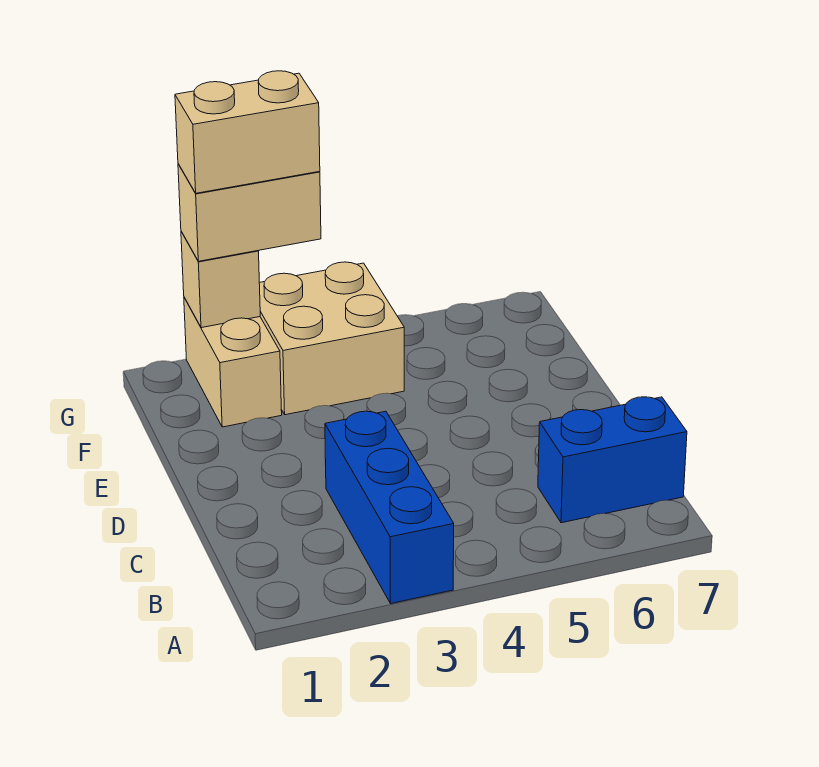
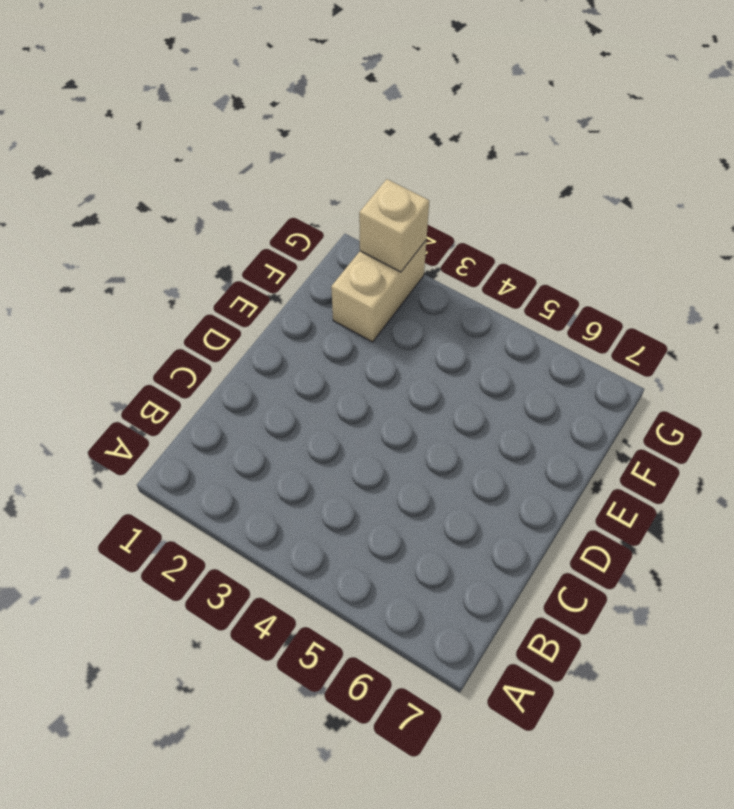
none -> blue brick A3:C3 level 1
none -> blue brick B6:B7 level 1

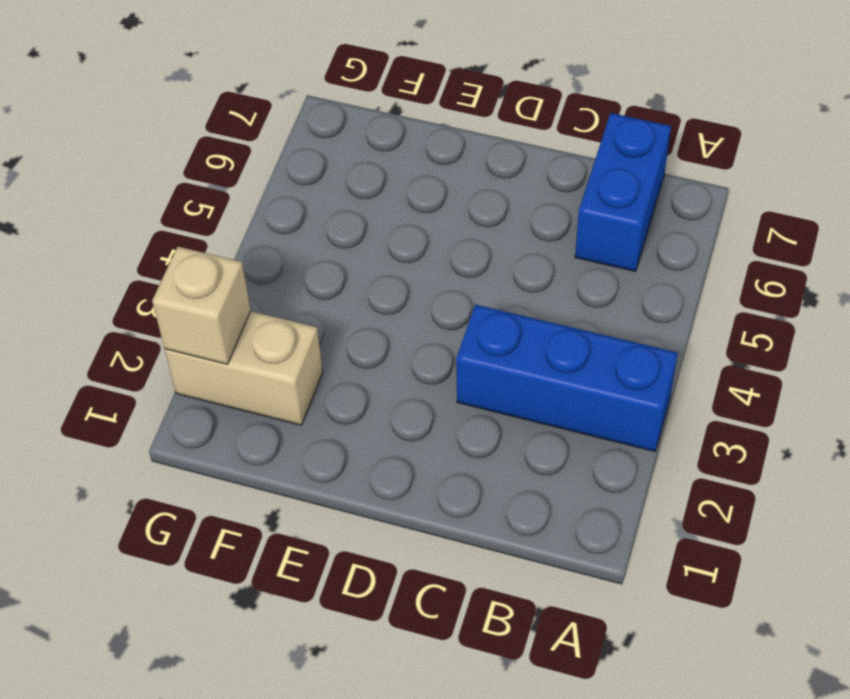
none -> tan brick F3:G4 level 1
none -> tan brick G2:G3 level 3

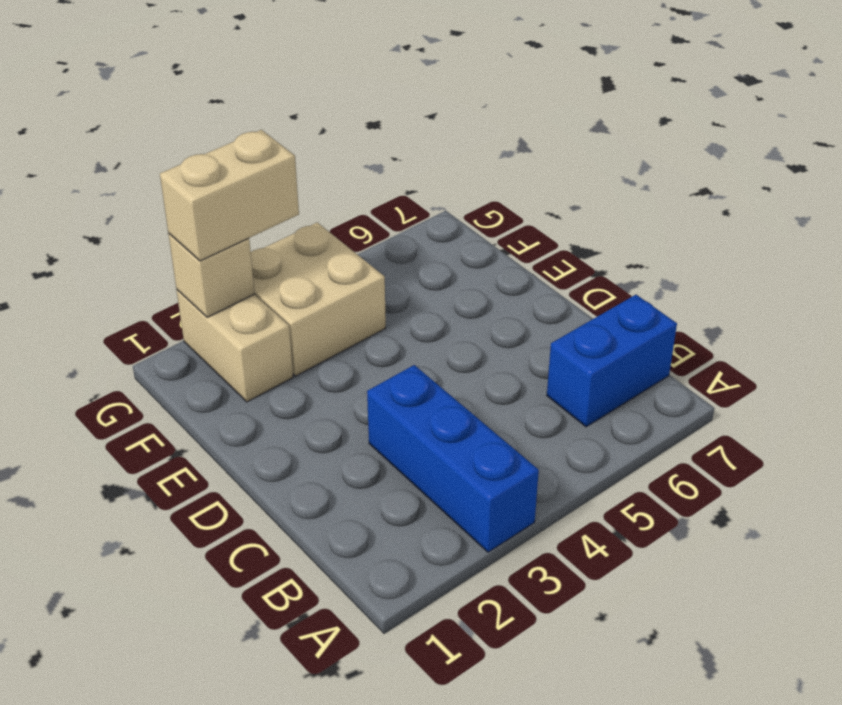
none -> tan brick G2:G3 level 4

